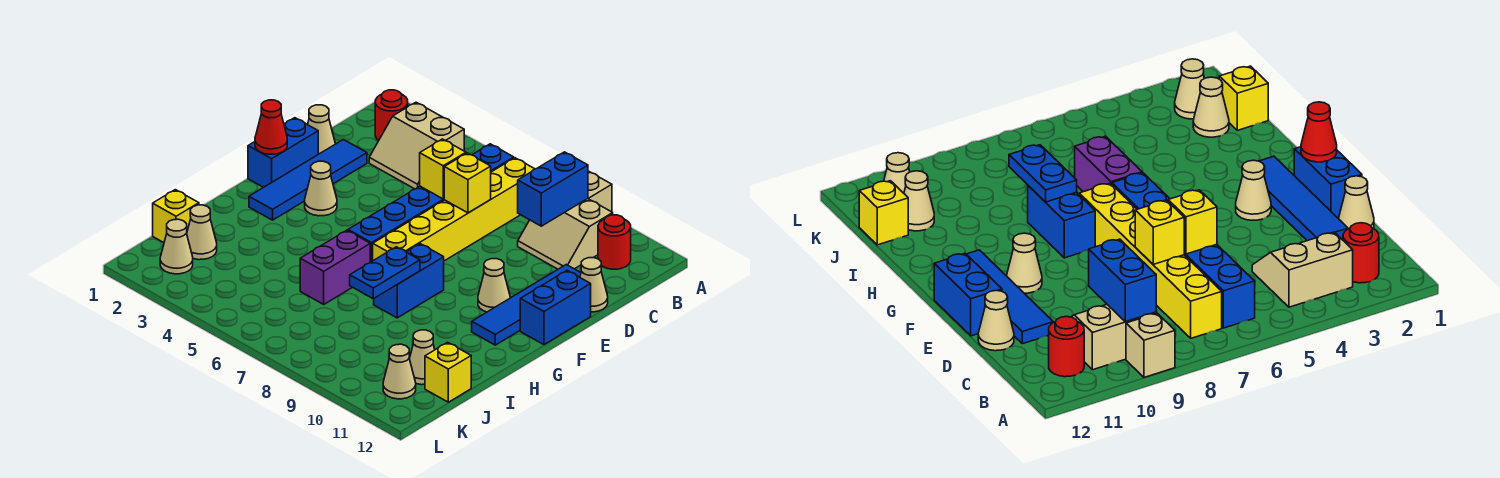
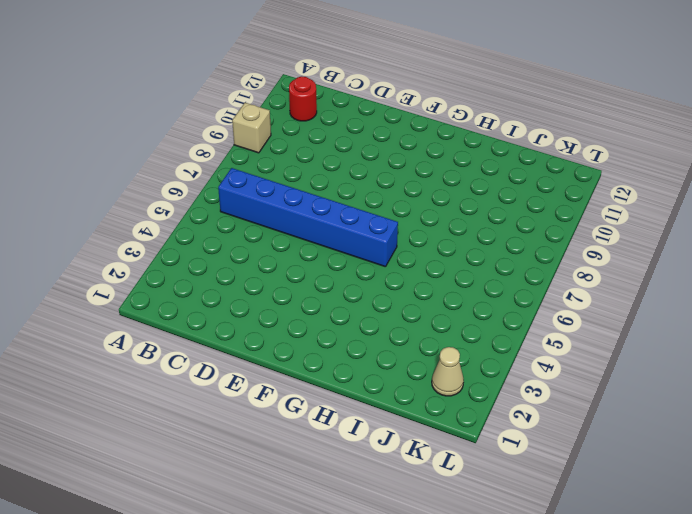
none -> red round brick B2 level 1
none -> tan slope B3:C4 level 1 top B
none -> yellow brick B7:G7 level 1

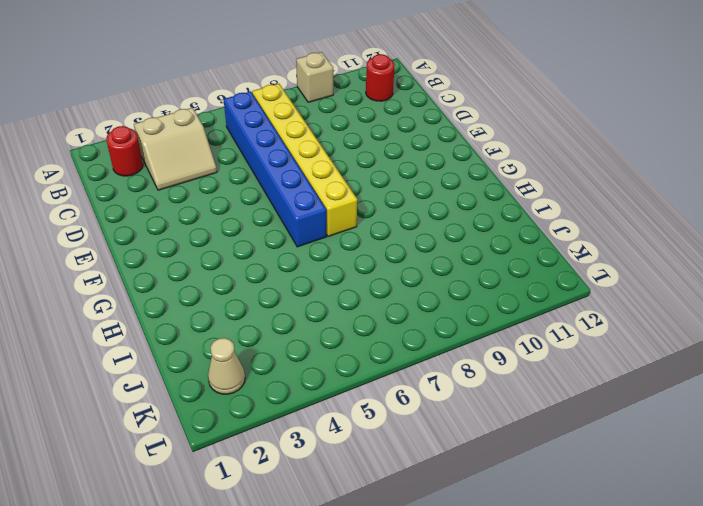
none -> tan slope B9:C10 level 1 top B
none -> tan cone D1 level 1
none -> blue tile D2:G2 level 1

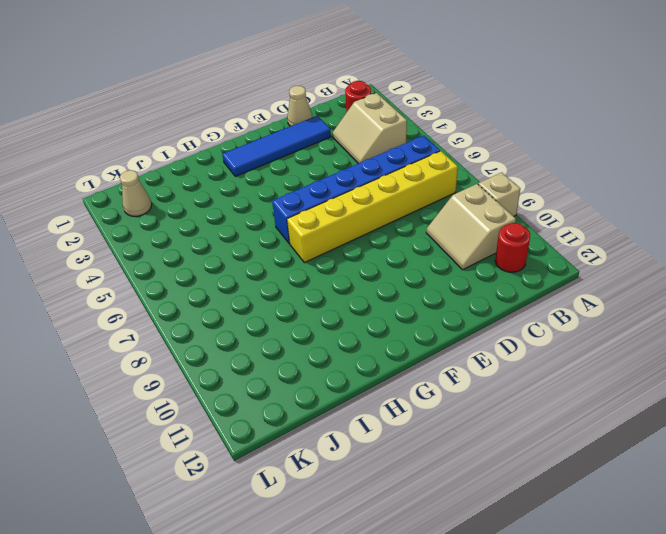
none -> blue tile D11:G11 level 1
none -> tan cone D12 level 1
none -> blue brick E1:F1 level 1

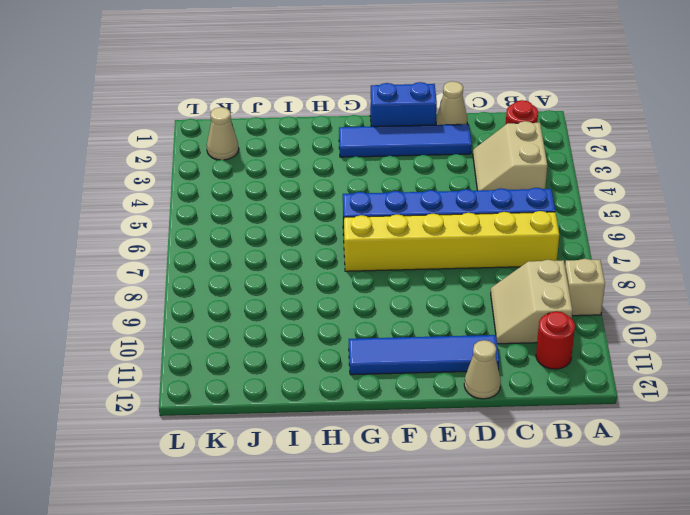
none -> blue brick E12:F12 level 1
none -> tan cone F3 level 1
none -> tan cone F10 level 1

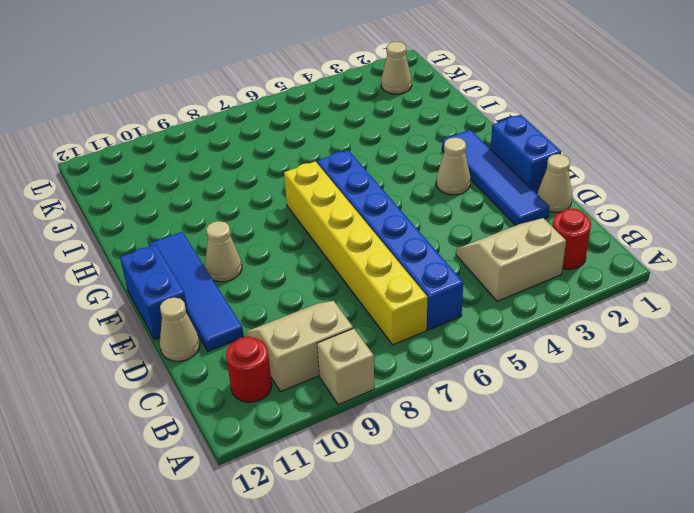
none -> blue brick G8:H8 level 1
none -> purple brick H6:I6 level 1
none -> yellow brick J1 level 1

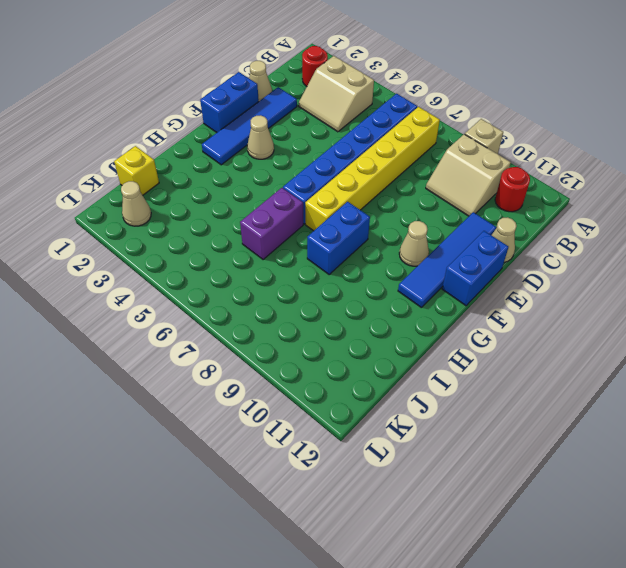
none -> tan cone J2 level 1
none -> tan cone J11 level 1
none -> yellow brick J12 level 1

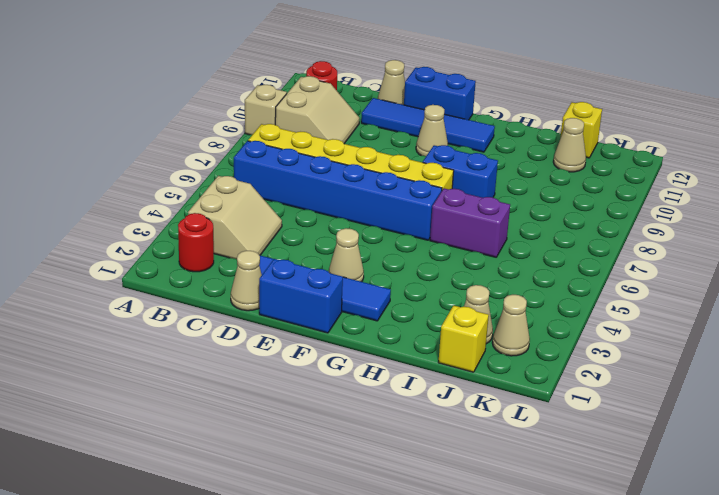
none -> tan cone K11 level 1
none -> blue brick B9:C9 level 2
none -> yellow brick D6 level 2

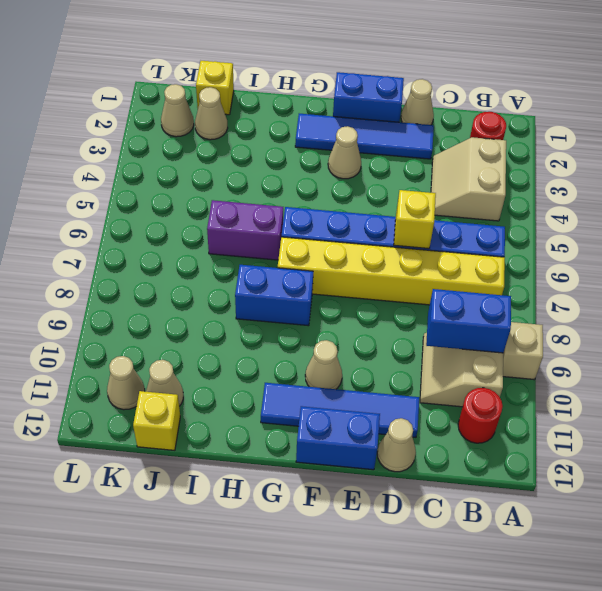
none -> yellow brick D7 level 2
none -> red cone F1 level 2
none -> blue plate H8:I8 level 2

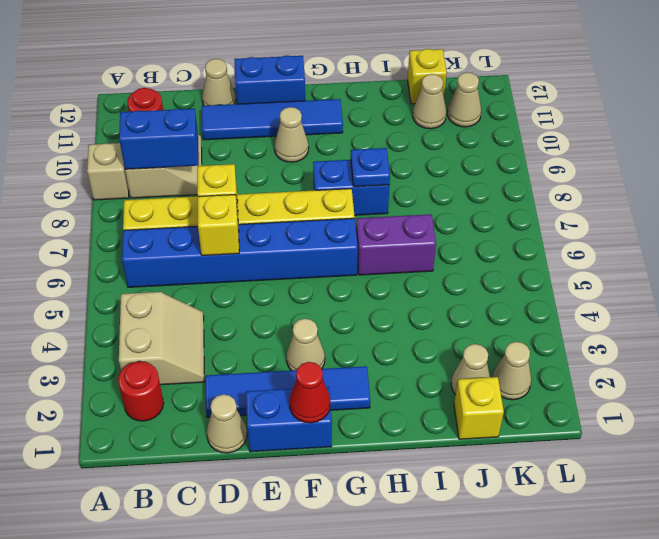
blue plate H8 level 2 -> blue plate H8:I8 level 2

